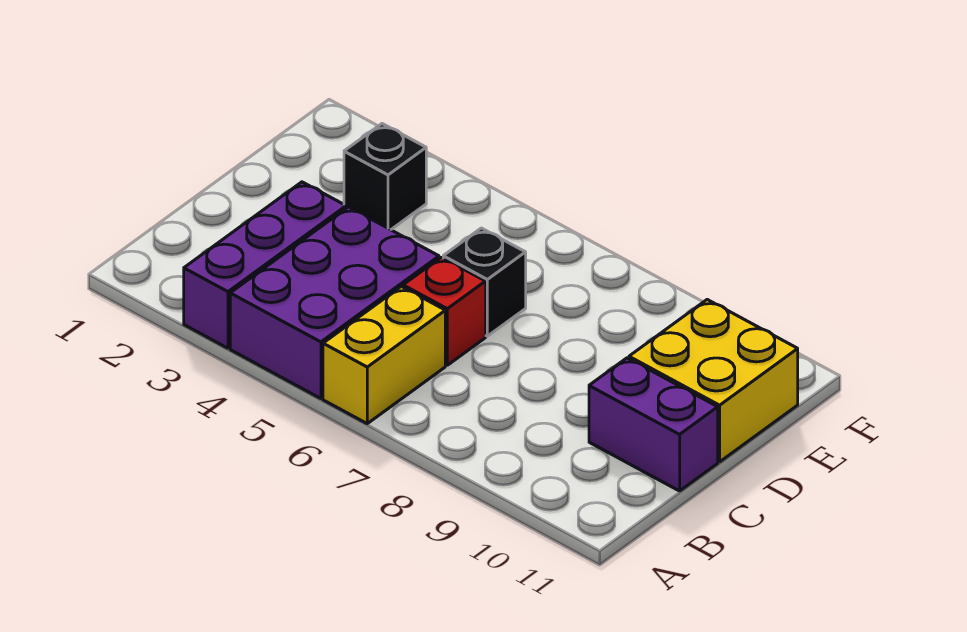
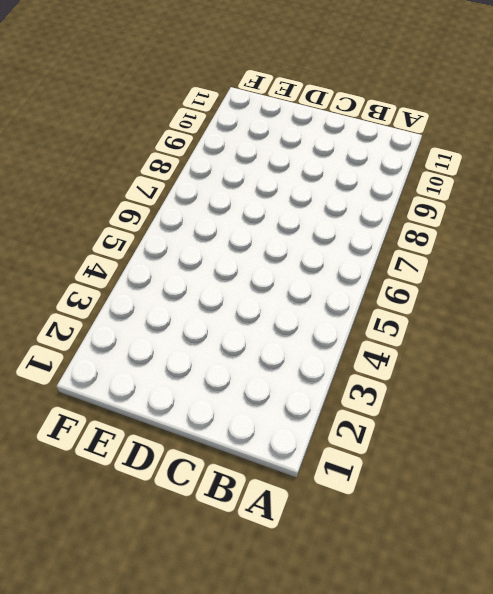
none -> purple brick A3:C3 level 1
none -> purple brick A4:C5 level 1

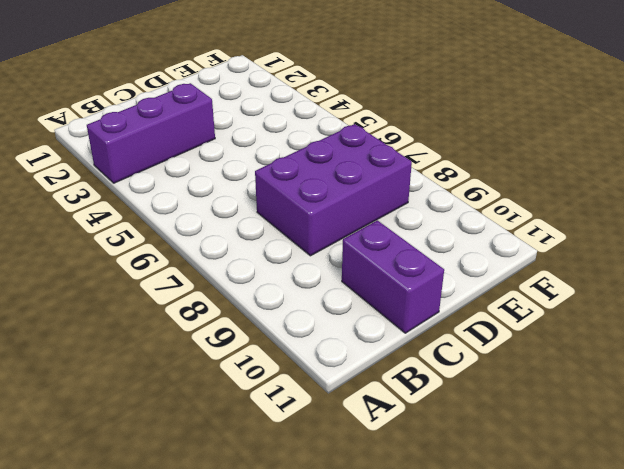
purple brick C7:E8 level 1 -> purple brick A4:C5 level 1
none -> yellow brick A6:B6 level 1
none -> red brick C6 level 1

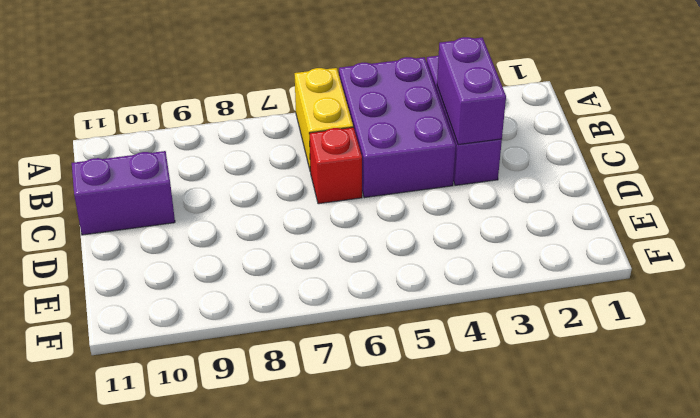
purple brick B3:C3 level 2 -> none
none -> black brick D6 level 1
none -> yellow brick D10:E11 level 1

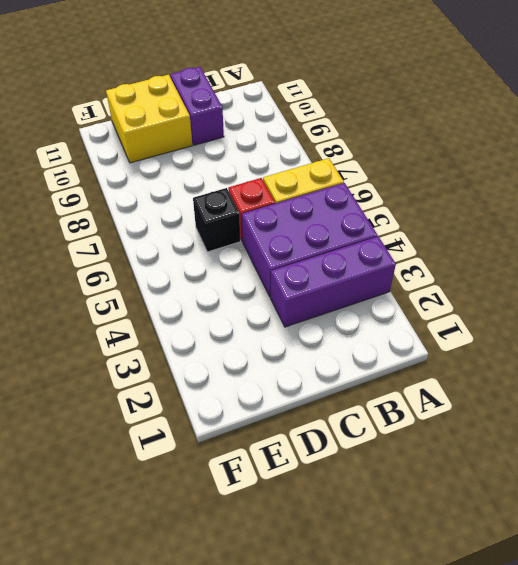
none -> black brick E3 level 1

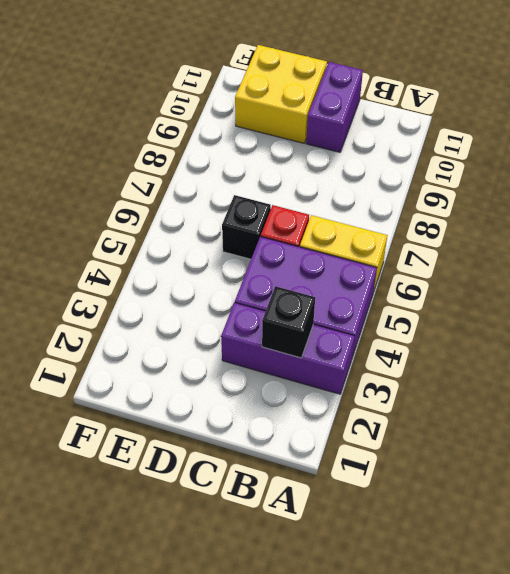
black brick B3 level 2 -> black brick E3 level 1

